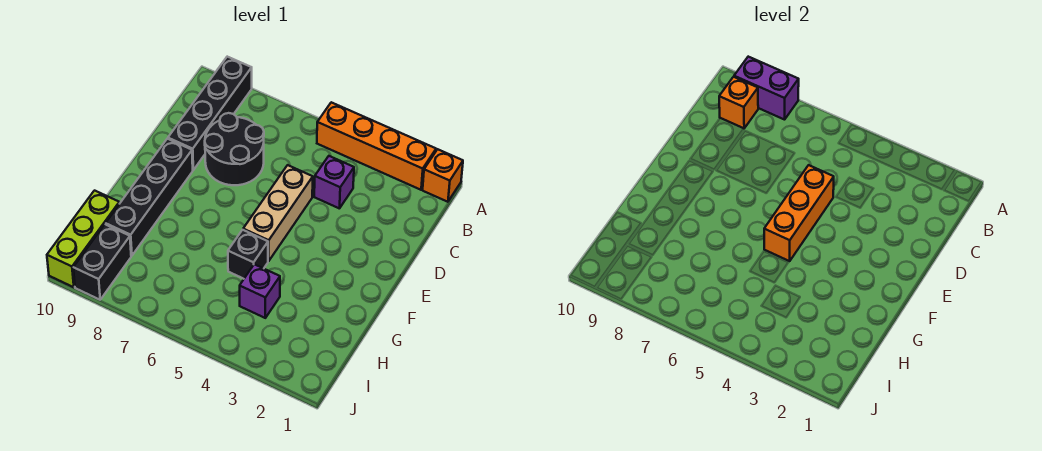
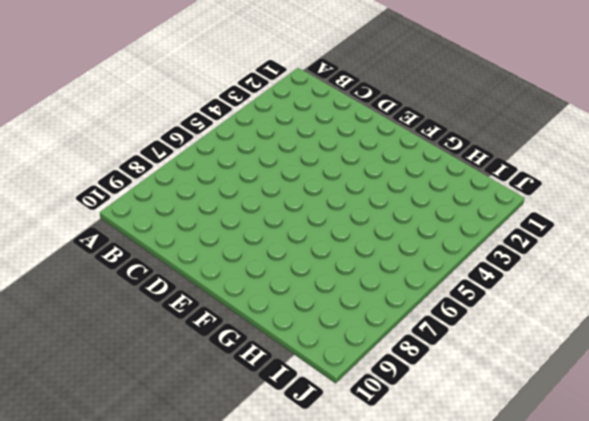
none -> orange brick A1 level 1
none -> orange brick A2:A5 level 1
none -> black brick A9:D9 level 1

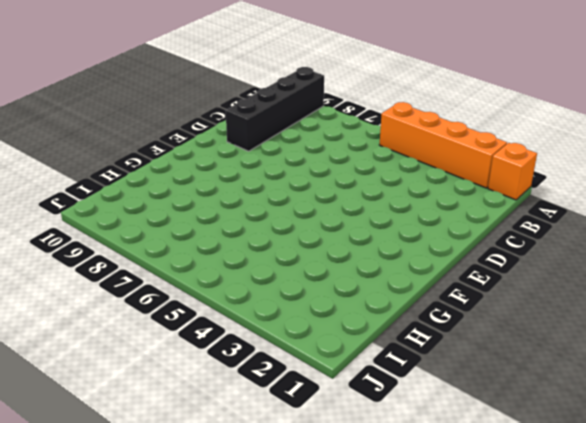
none -> purple brick C4 level 1
none -> black round brick C7:D8 level 1
none -> tan brick D5:F5 level 1

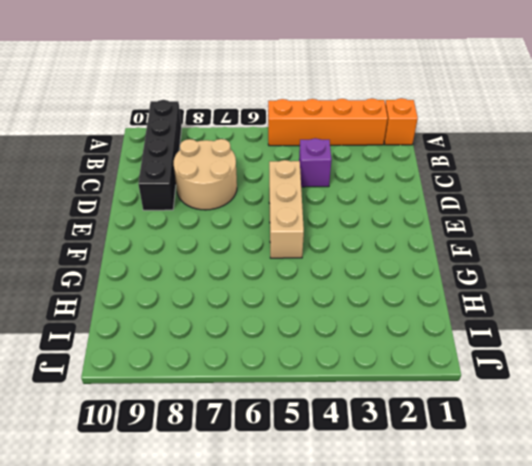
tan round brick C7:D8 level 1 -> black round brick C7:D8 level 1
none -> black brick E9:H9 level 1
none -> black brick G5 level 1
none -> purple brick H4 level 1

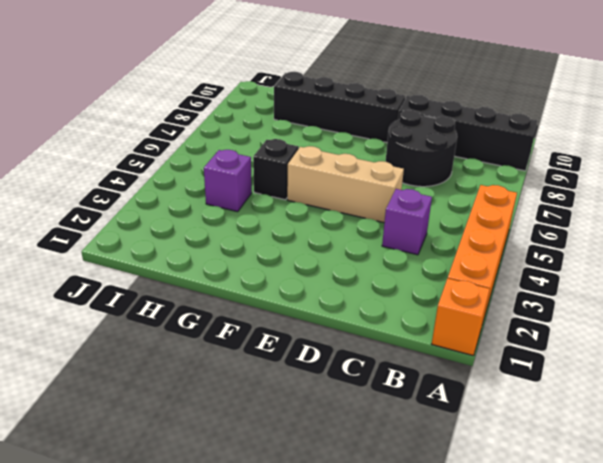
none -> lime brick H10:J10 level 1
none -> black brick I9:J9 level 1
none -> purple brick A8:A9 level 2

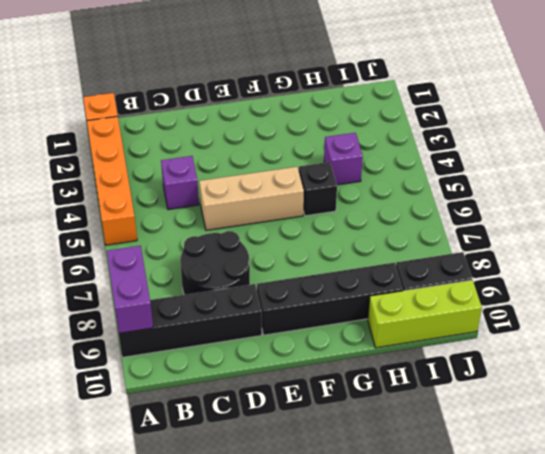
none -> orange brick B9 level 2
none -> orange brick D5:F5 level 2

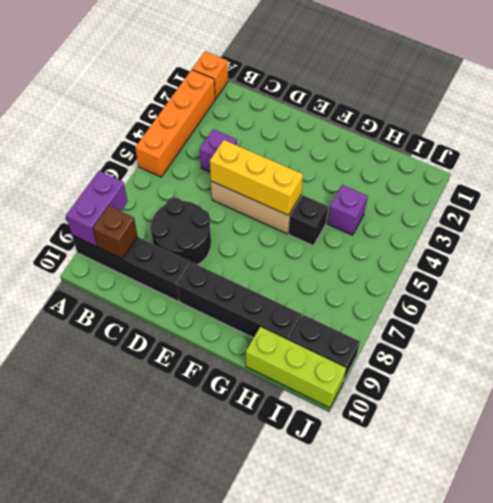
brown brick B9 level 2 -> orange brick B9 level 2
yellow brick D5:F5 level 2 -> orange brick D5:F5 level 2

